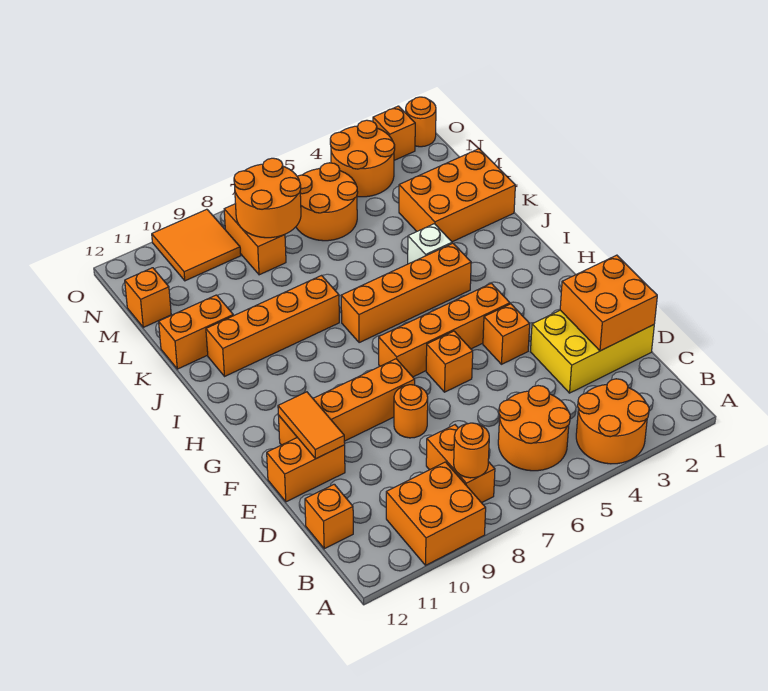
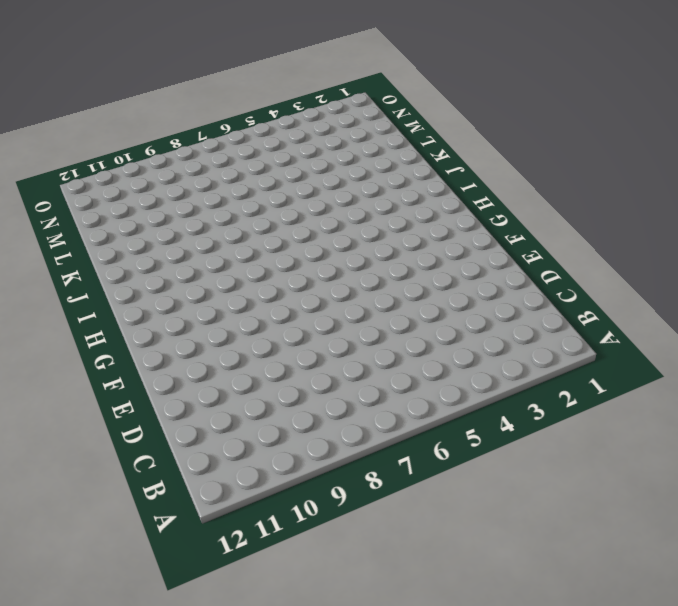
none -> orange round brick A3:B4 level 1
none -> orange brick A9:B10 level 1
none -> orange round brick B5:C6 level 1

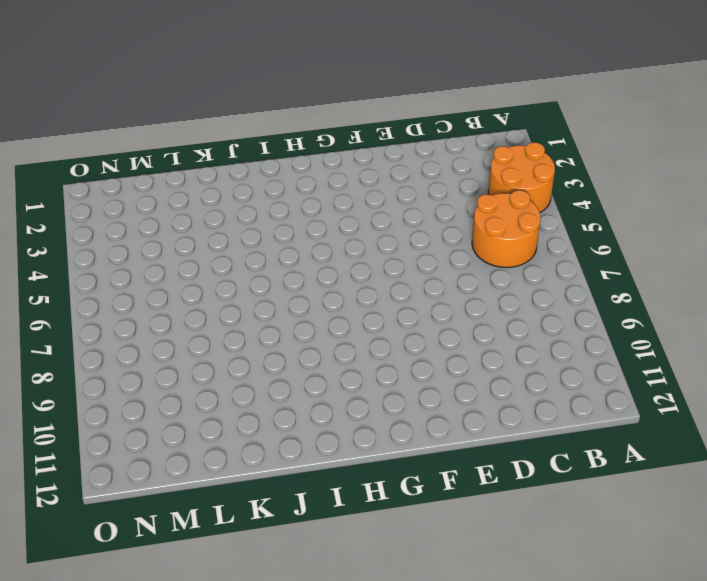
none -> orange brick A9:B10 level 1
none -> orange brick B8:C8 level 1
none -> orange brick C12 level 1

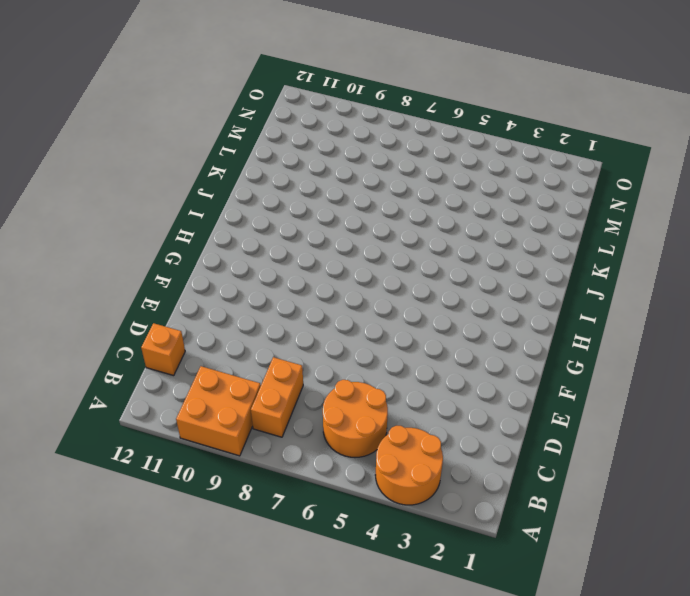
none -> yellow brick D1:E3 level 1
none -> orange round brick E8 level 1
none -> orange brick E11:E12 level 1

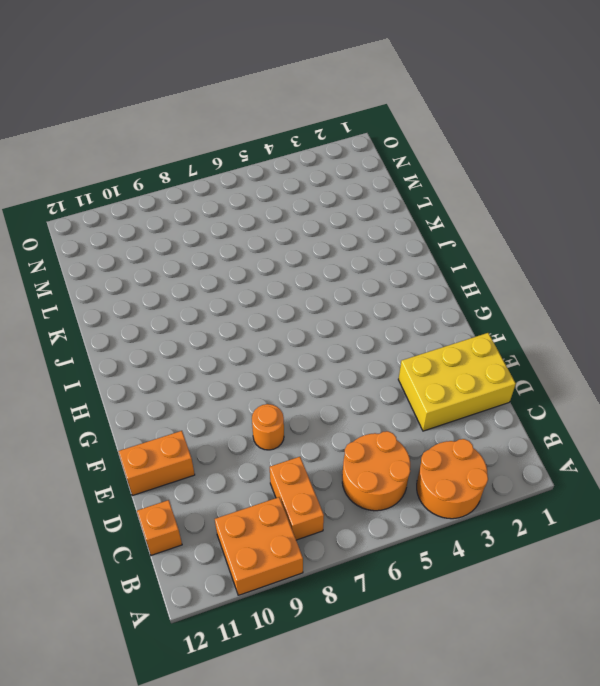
none -> orange brick F4 level 1
none -> orange brick F6 level 1
none -> orange brick F8:F11 level 1

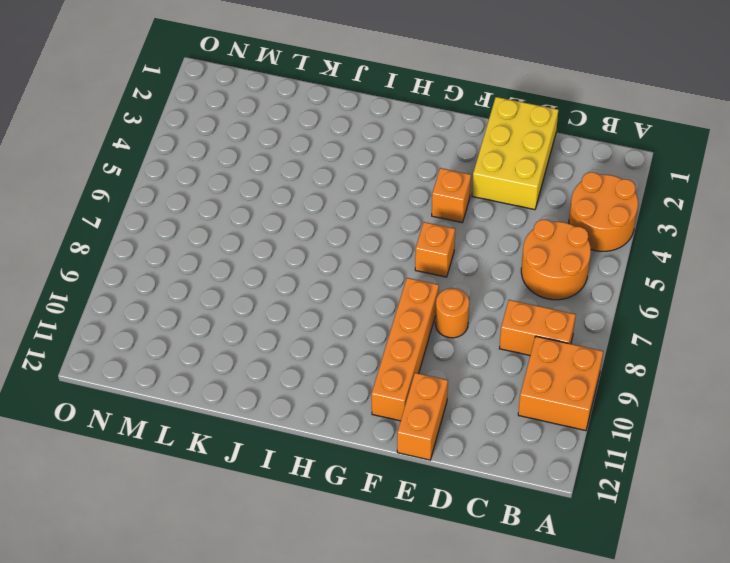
none -> orange brick C12 level 1
none -> orange brick G4:G7 level 1
none -> orange brick I4:I7 level 1

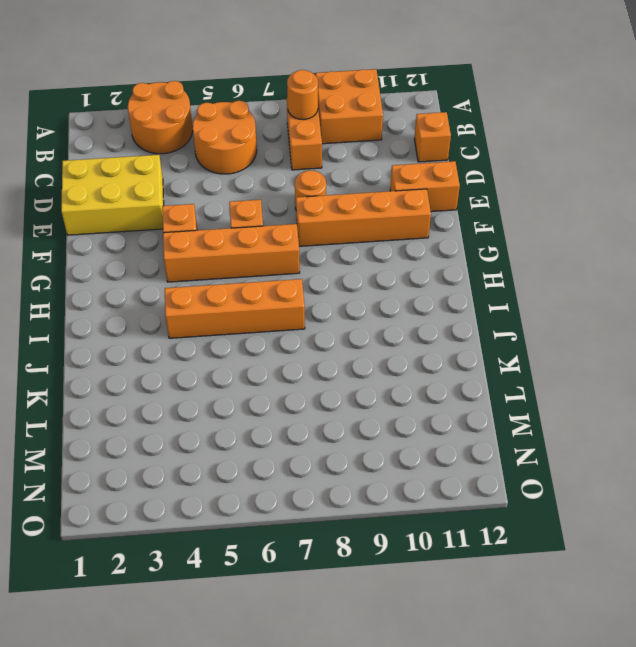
none -> white brick J4 level 1
none -> orange brick J8:J11 level 1
none -> orange brick K1:L3 level 1

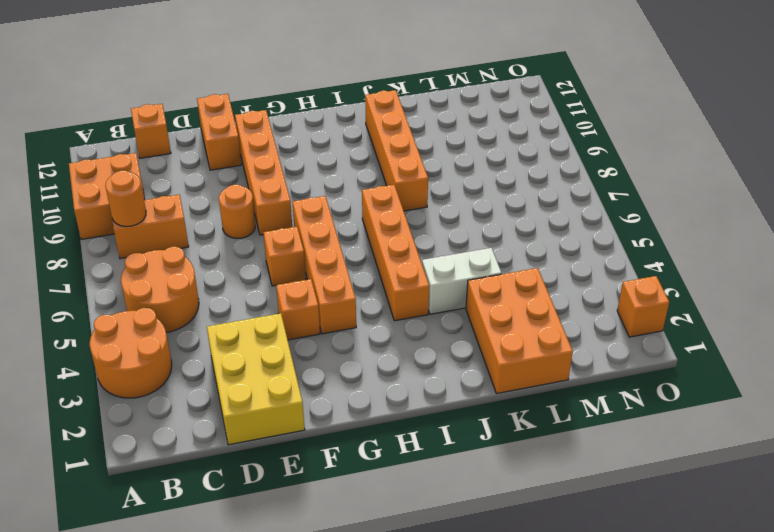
white brick J4:K4 level 1 -> white brick J4 level 1
none -> orange brick K11:K12 level 1
none -> orange round brick M5:N6 level 1
none -> orange brick M8:N8 level 1

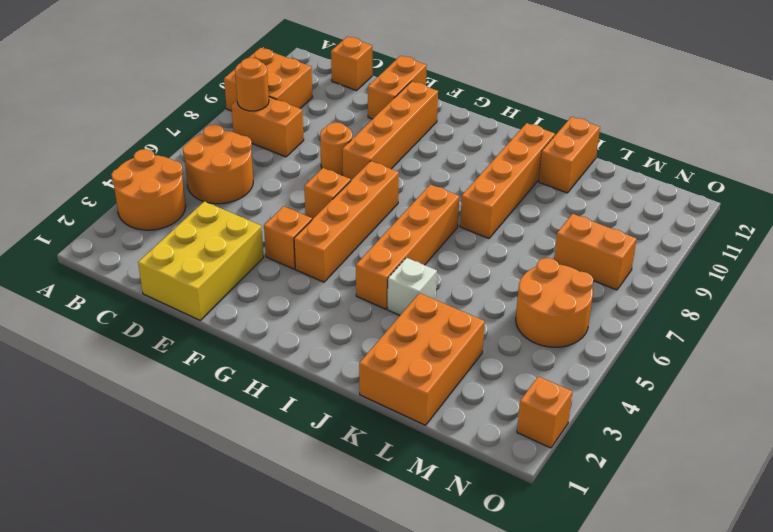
none -> orange brick M12 level 1
none -> orange round brick N3:O4 level 1
none -> orange tile N9:O10 level 1

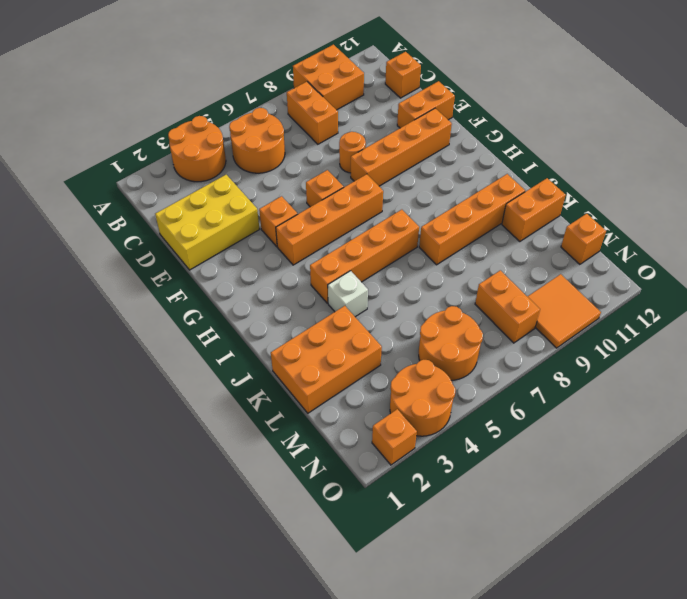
none -> orange round brick O1 level 1
none -> orange round brick B8 level 2
none -> orange brick D1:E2 level 2

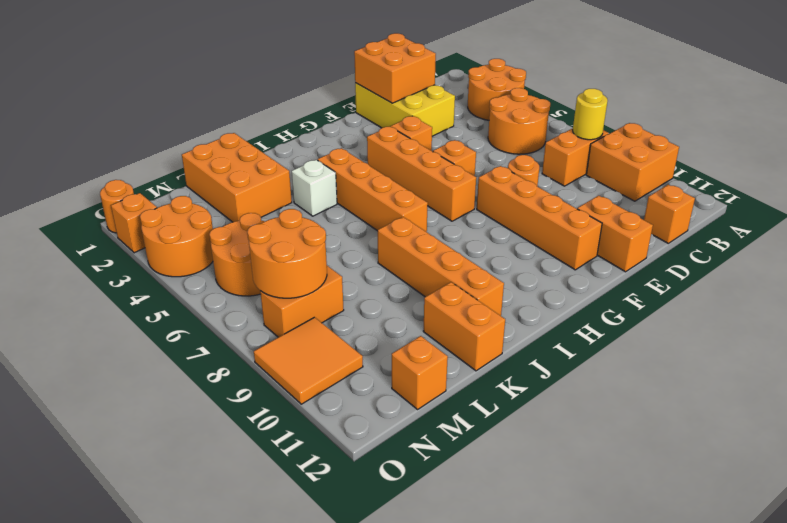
yellow round brick B8 level 2 -> orange round brick B8 level 2
none -> orange tile E11:F11 level 2

